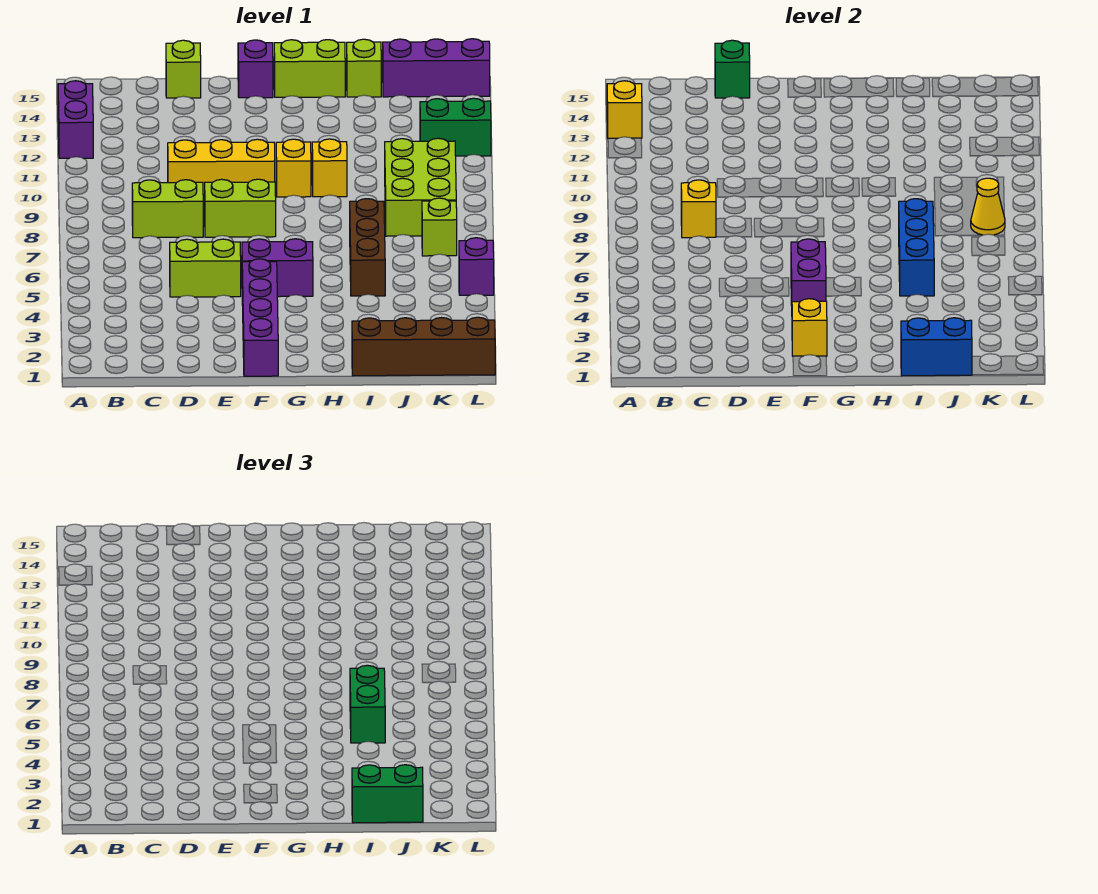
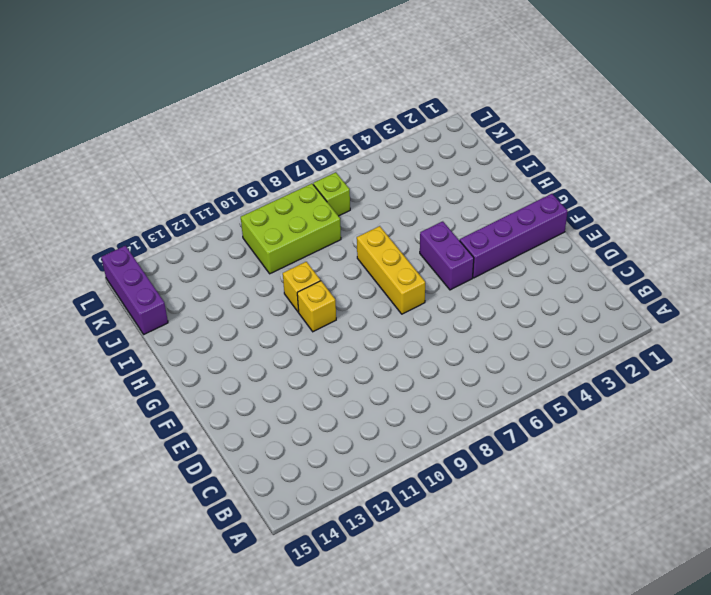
yellow brick F7:H7 level 1 -> yellow brick D10:F10 level 1
none -> purple brick A12:A13 level 1
none -> lime brick C8:D8 level 1
none -> lime brick D5:E5 level 1
none -> lime brick D15 level 1

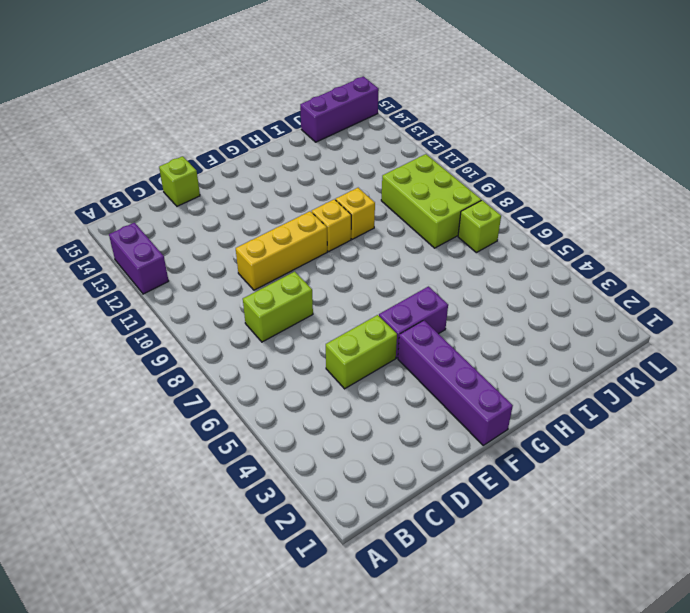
none -> lime brick E8:F8 level 1
none -> purple brick F15 level 1
none -> lime brick G15:H15 level 1
none -> brown brick I1:L1 level 1

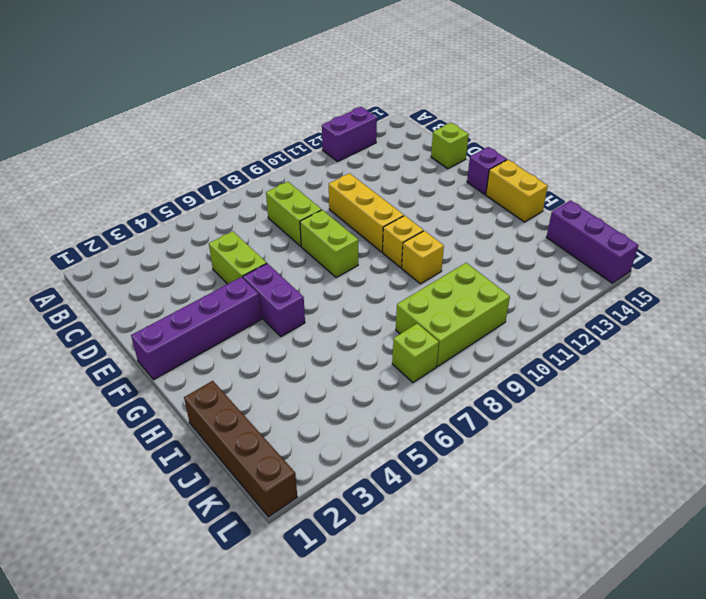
yellow brick G15:H15 level 1 -> lime brick G15:H15 level 1
none -> brown brick I5:I7 level 1
none -> lime brick I15 level 1
none -> green brick K12:L12 level 1
none -> purple brick L5 level 1

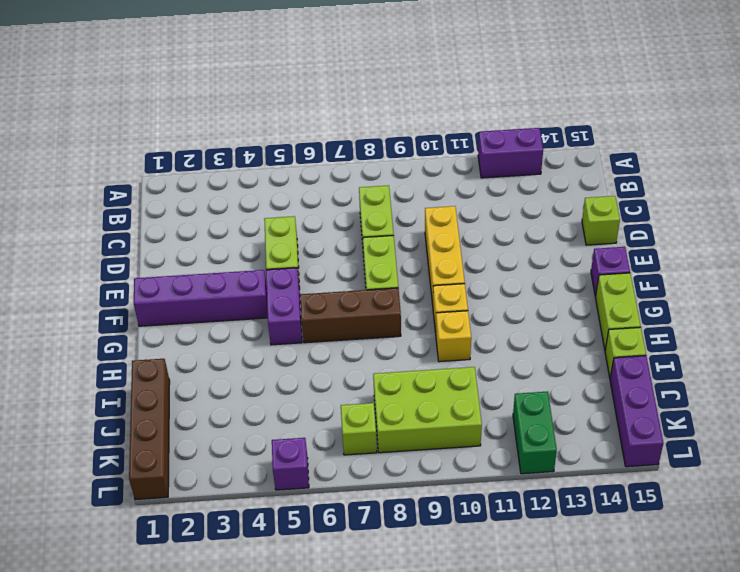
brown brick G6:G8 level 1 -> brown brick I5:I7 level 1
none -> yellow brick A13 level 2
none -> yellow brick C8 level 2
none -> green brick D15 level 2
none -> yellow brick F2 level 2

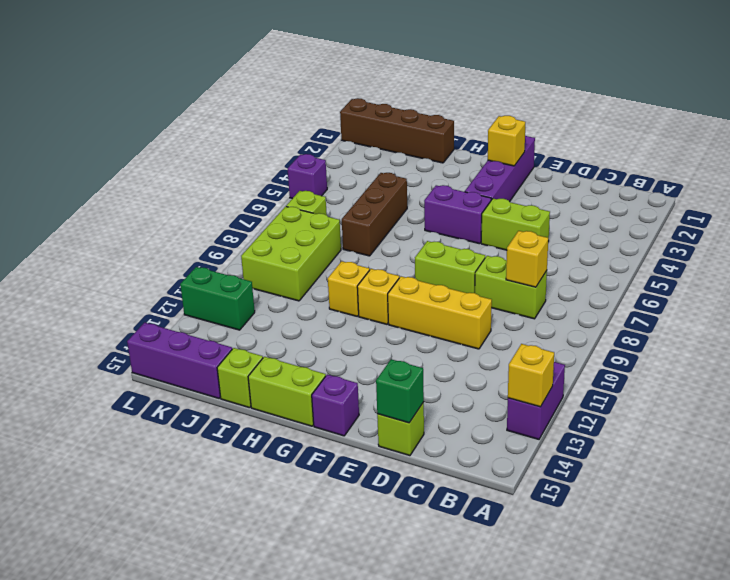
none -> purple brick F4:F5 level 2
none -> blue brick I1:J1 level 2
none -> blue brick I5:I7 level 2
none -> yellow cone K8 level 2

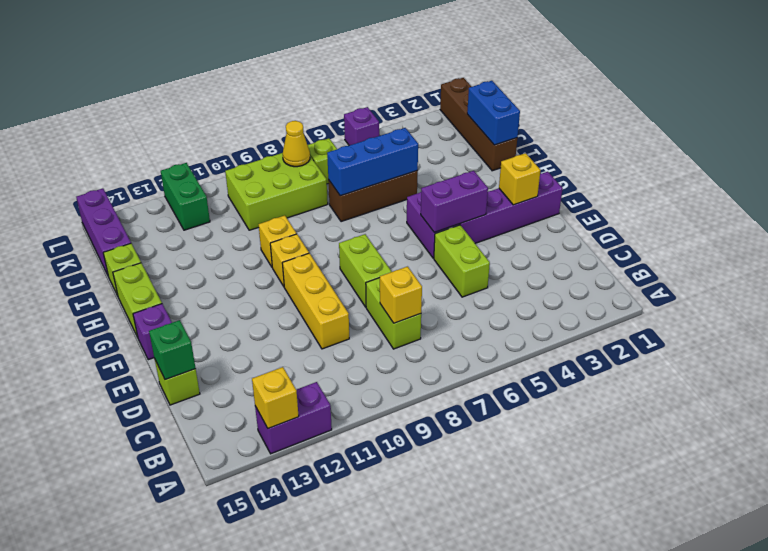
none -> green brick I1:J1 level 3
none -> green brick I5:I6 level 3

